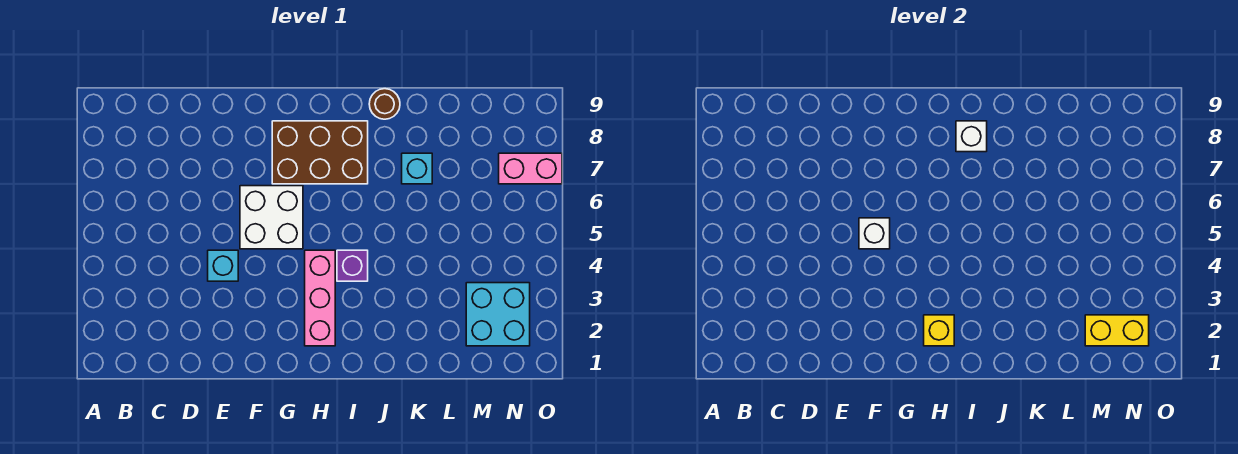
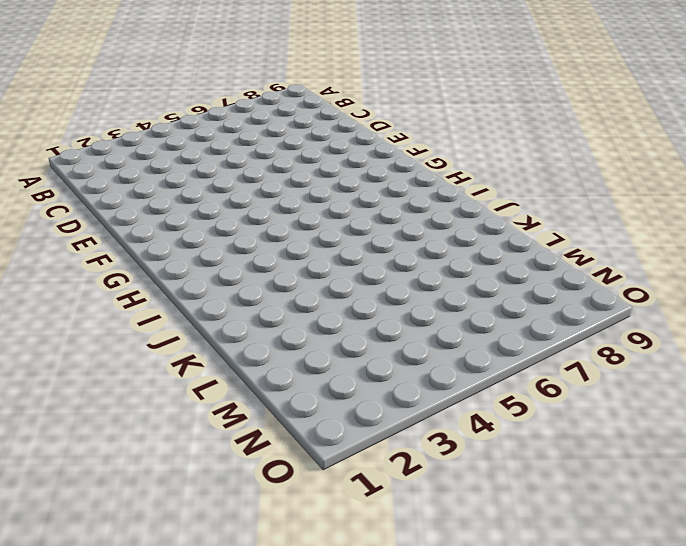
none -> cyan brick E4 level 1
none -> white brick F5:G6 level 1
none -> brown brick G7:I8 level 1

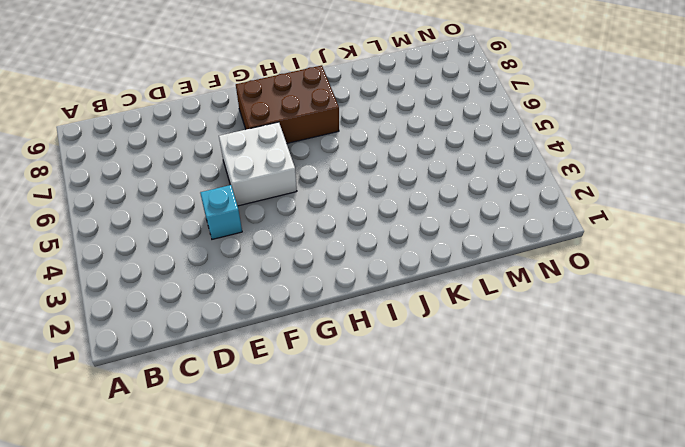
none -> pink brick H2:H4 level 1
none -> purple brick I4 level 1
none -> brown round brick J9 level 1

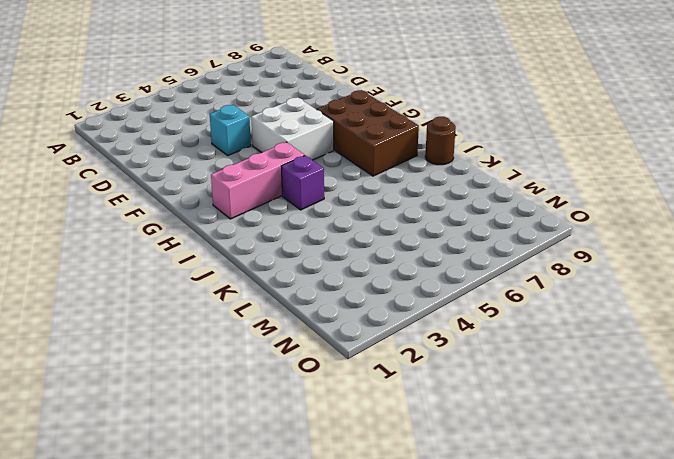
none -> cyan brick K7 level 1
none -> cyan brick M2:N3 level 1
none -> pink brick N7:O7 level 1

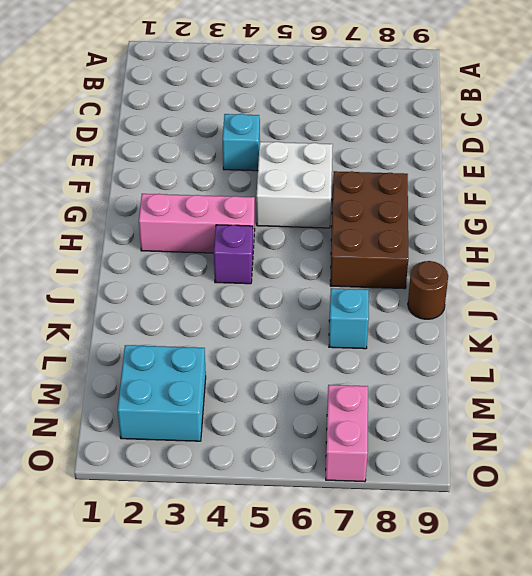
none -> white brick F5 level 2
none -> yellow brick H2 level 2
none -> white brick I8 level 2

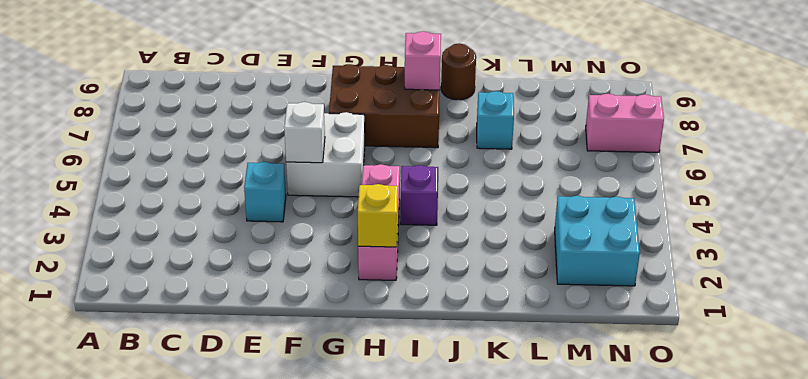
pink brick I8 level 2 -> white brick I8 level 2
none -> yellow brick M2:N2 level 2

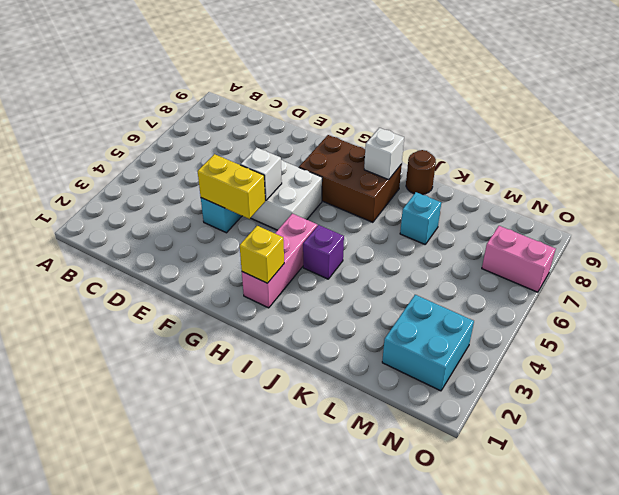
yellow brick E4:F4 level 2 -> yellow brick M2:N2 level 2

